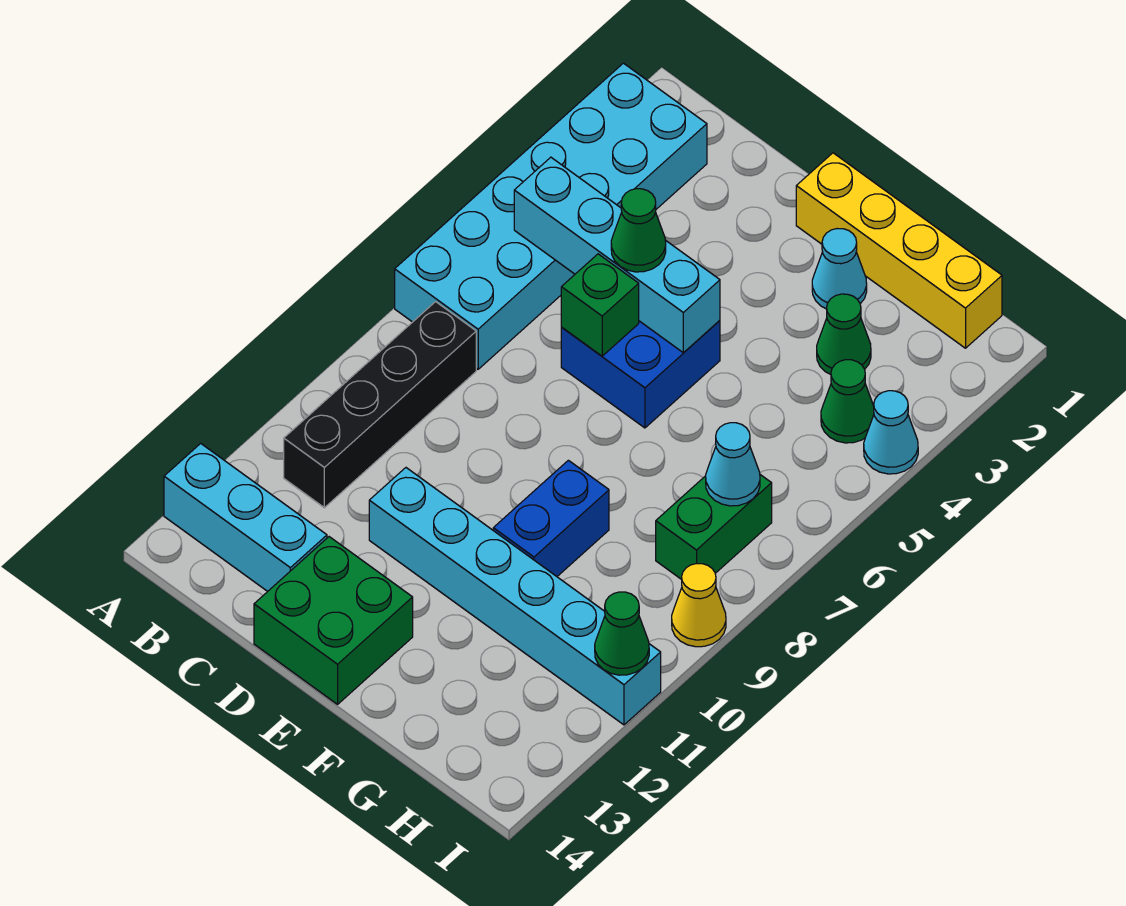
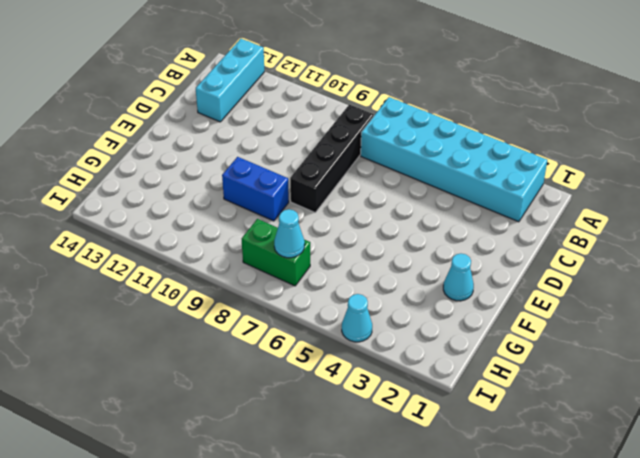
black brick B8:E8 level 1 -> black brick B8:B11 level 1
none -> blue brick D5:E6 level 1
none -> cyan brick D11:I11 level 1
none -> green brick D13:E14 level 1

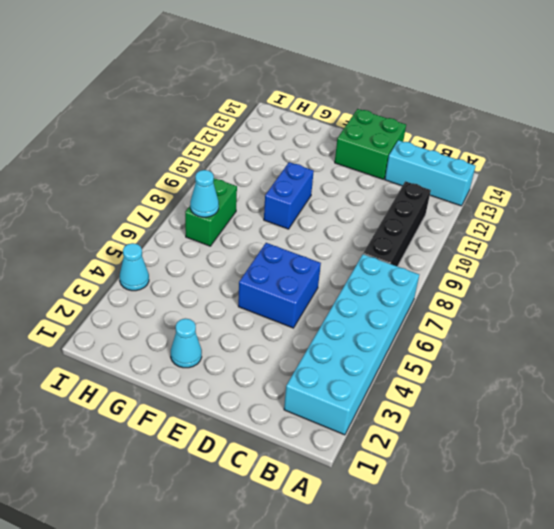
none -> cyan brick D11:I11 level 1
none -> yellow brick E1:H1 level 1
none -> green cone G3 level 1

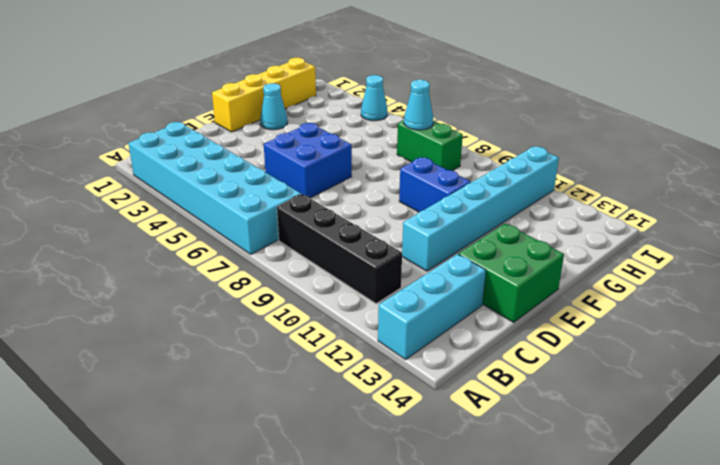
none -> green cone G3 level 1
none -> green cone H4 level 1
none -> yellow cone I9 level 1

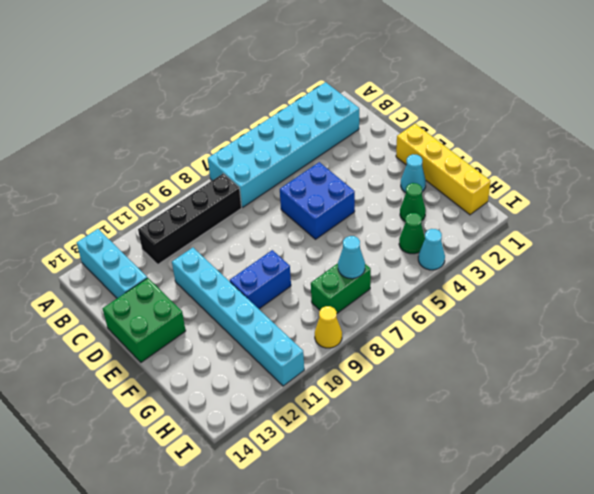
none -> cyan brick B5:E5 level 2
none -> green brick D6 level 2
none -> green cone I11 level 2

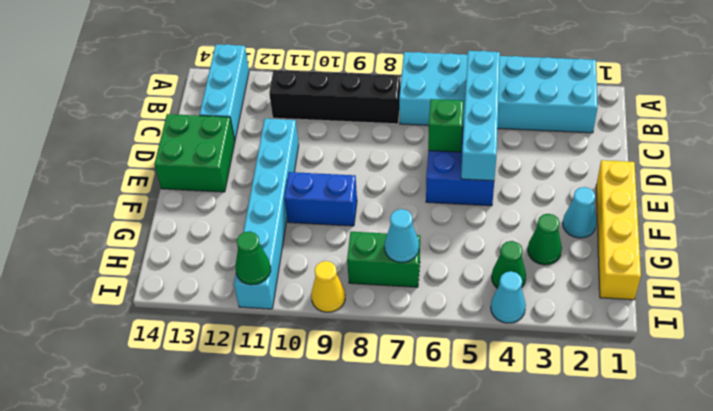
none -> green cone D5 level 3

